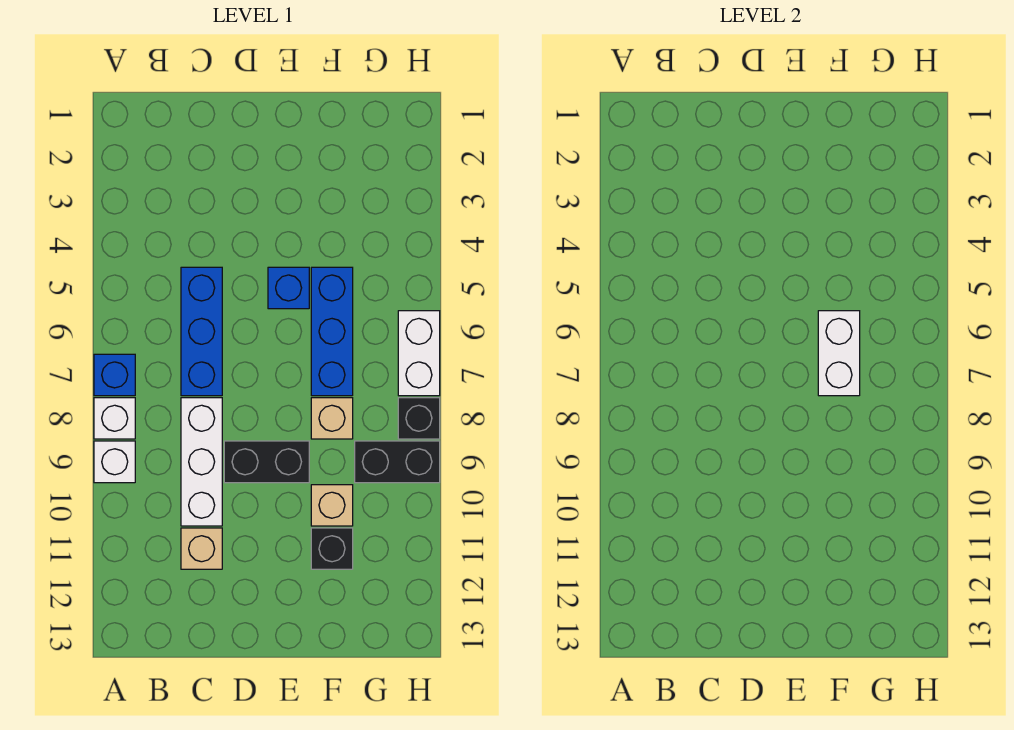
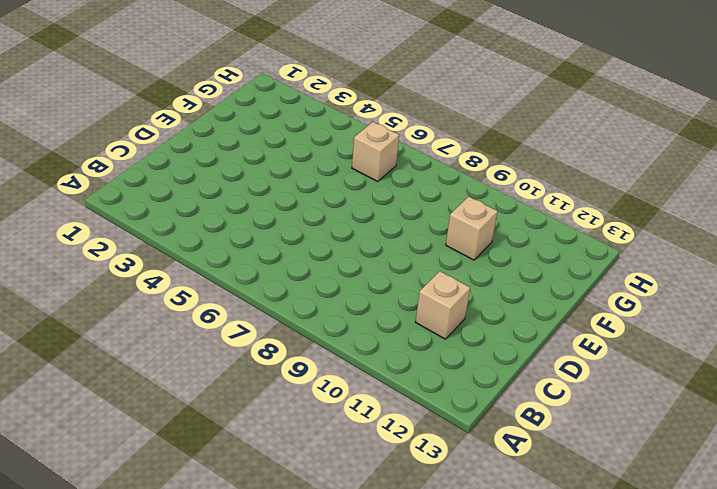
tan brick G6 level 1 -> tan brick F8 level 1
none -> blue brick A7 level 1
none -> white brick A8 level 1
none -> white brick A9 level 1

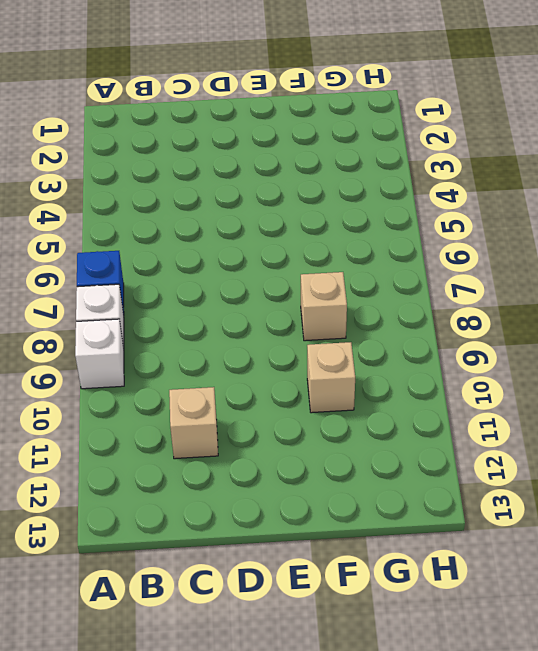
none -> blue brick C5:C7 level 1
none -> white brick C8:C10 level 1
none -> black brick D9:E9 level 1

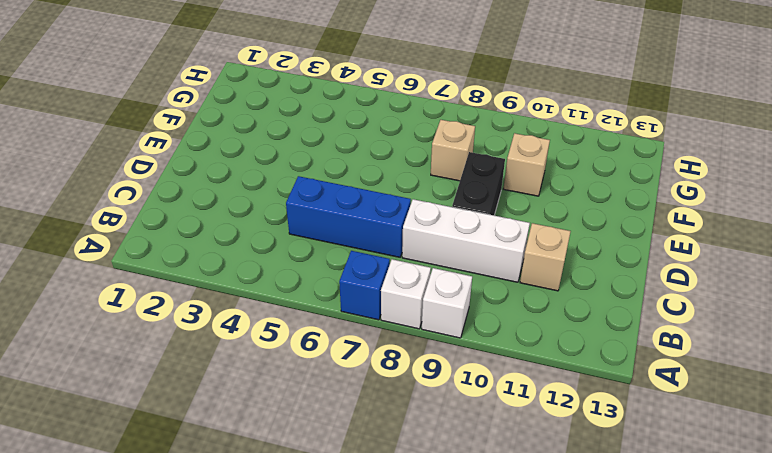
none -> blue brick E5 level 1
none -> blue brick F5:F7 level 1
none -> black brick F11 level 1

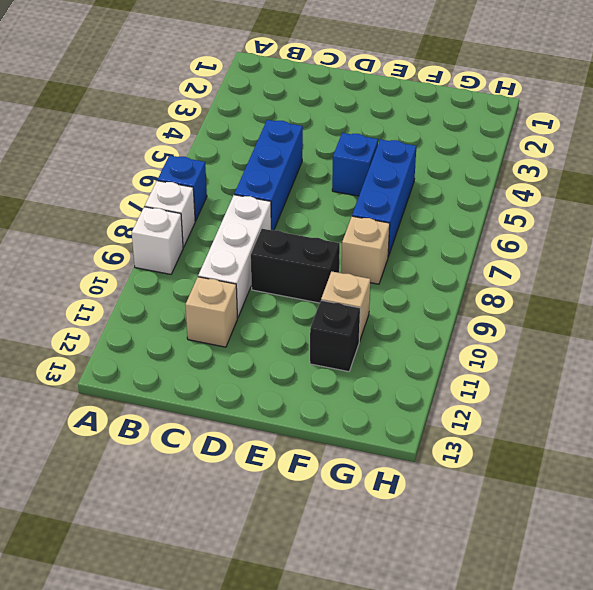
none -> black brick G9:H9 level 1
none -> white brick H6:H7 level 1
none -> black brick H8 level 1

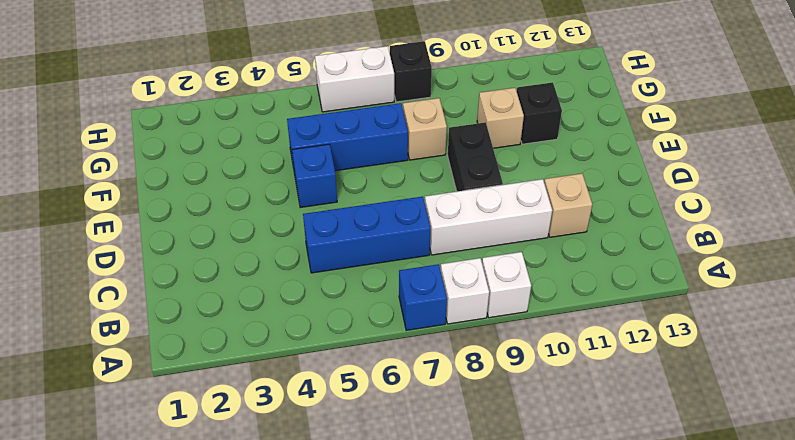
none -> black brick G9:H9 level 1
none -> white brick F6:F7 level 2

